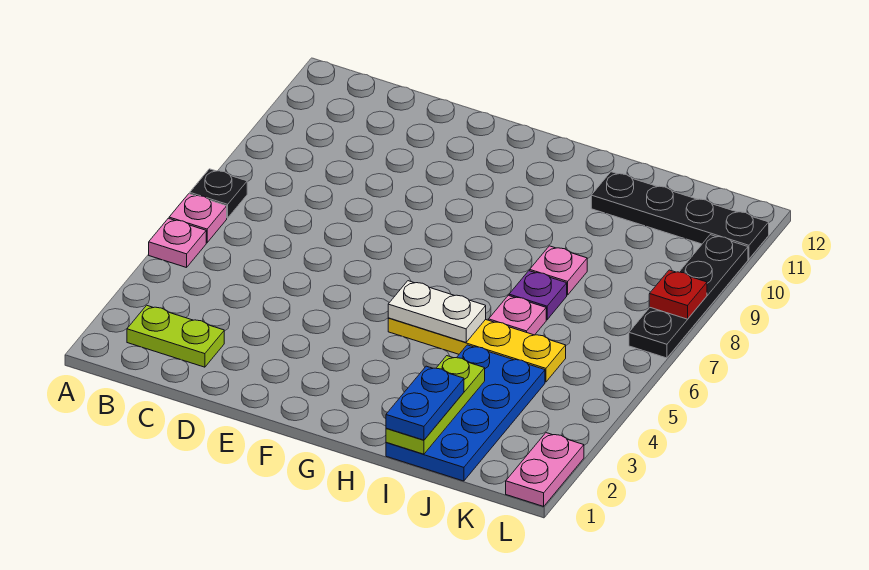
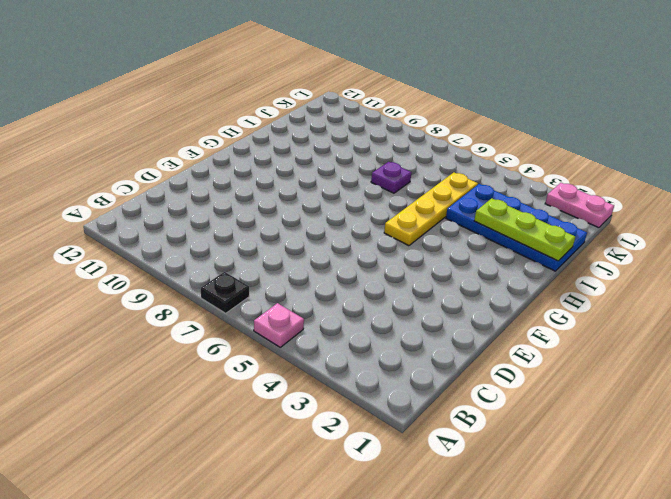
none -> pink plate A6 level 1
none -> lime plate B2:C2 level 1
none -> pink plate I6 level 1

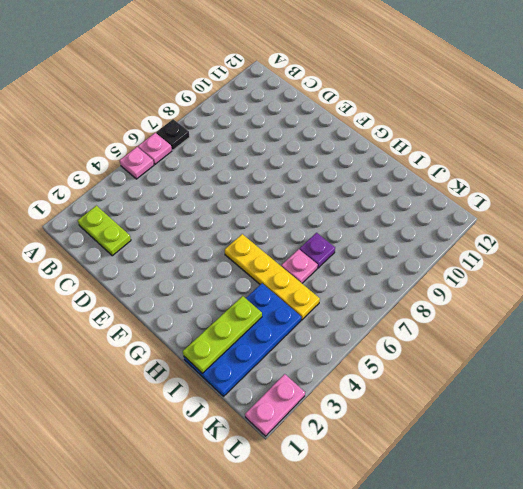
none -> pink plate I8 level 1
none -> black plate I11:L11 level 1
none -> black plate L7:L10 level 1

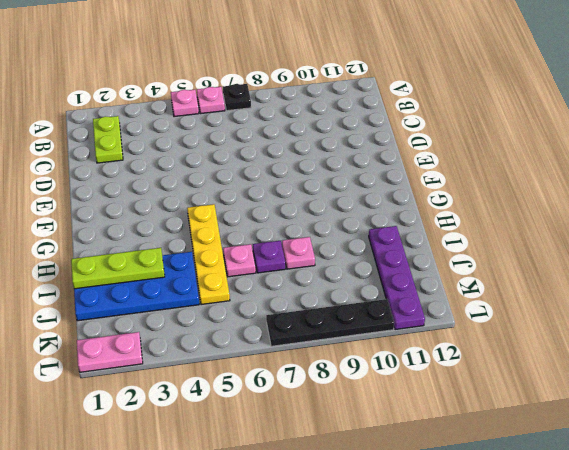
purple plate I11:L11 level 1 -> black plate I11:L11 level 1
none -> white plate G5:H5 level 2
none -> red plate L8 level 2
none -> blue plate I1:I2 level 3

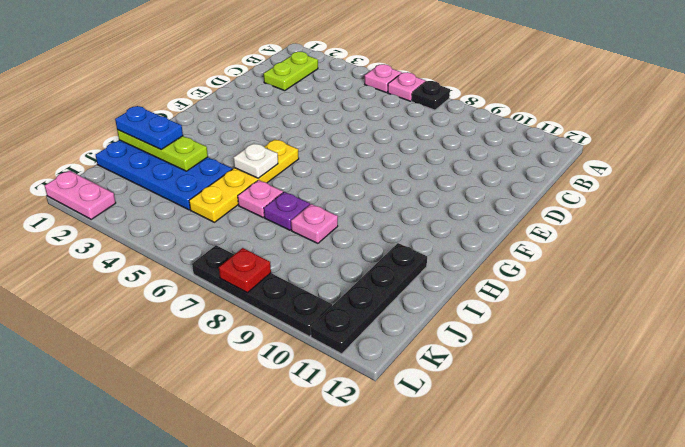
white plate H5 level 2 -> white plate G5:H5 level 2

